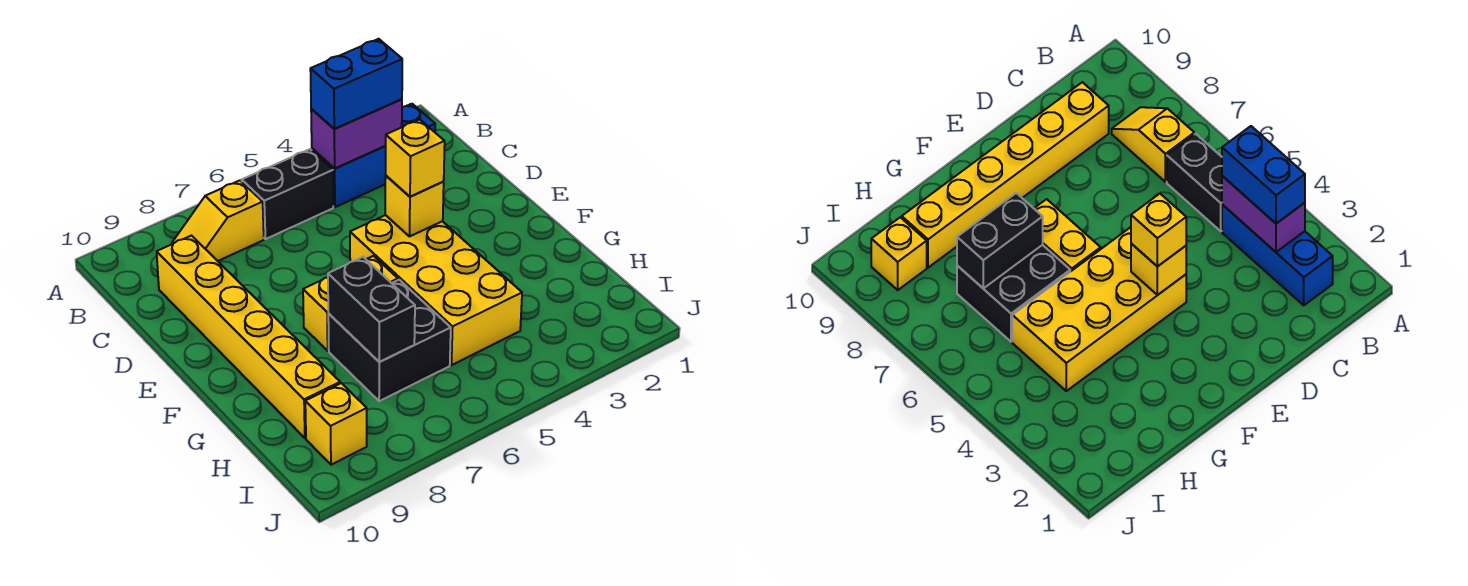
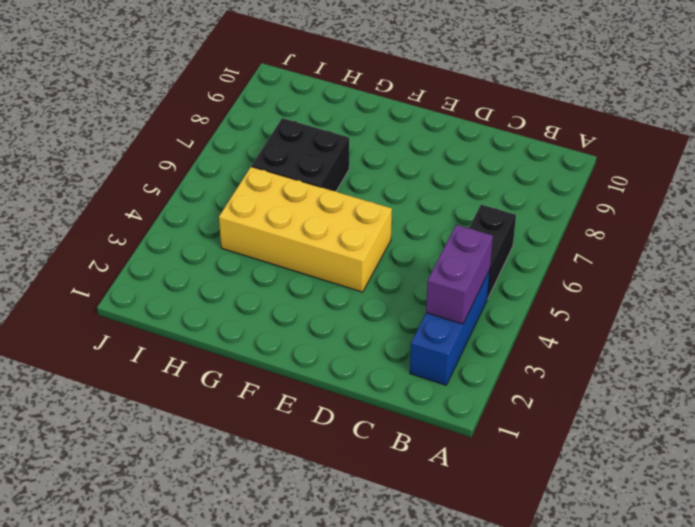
none -> yellow slope B7:B8 level 1 top 7
none -> yellow brick C9:H9 level 1
none -> yellow brick F6:F7 level 1

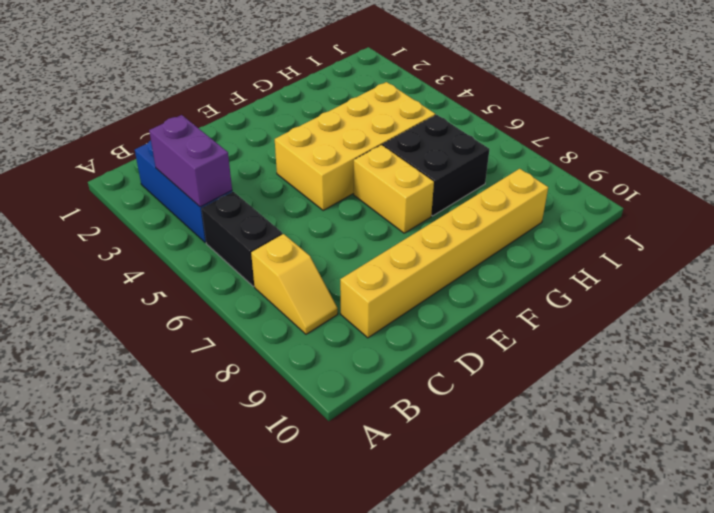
none -> yellow brick I9 level 1
none -> yellow brick E4 level 2
none -> black brick G7:H7 level 2

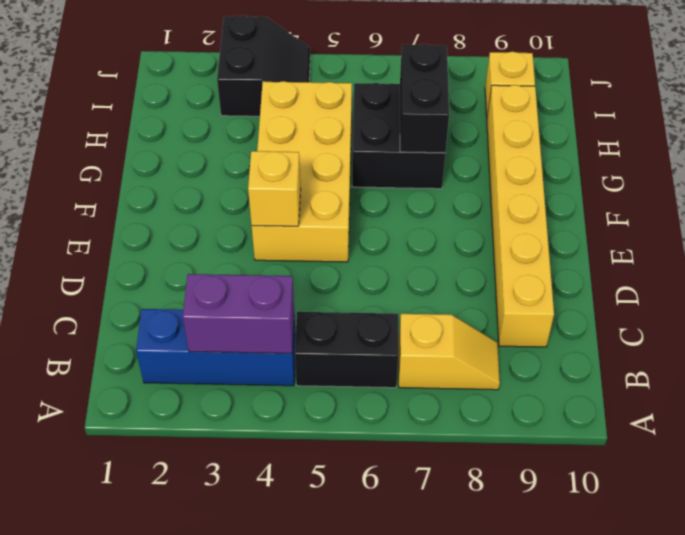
black slope I3:J4 level 1 top 3 -> none
none -> yellow brick F6:F7 level 1
none -> blue brick B3:B4 level 3
none -> yellow brick E4 level 3

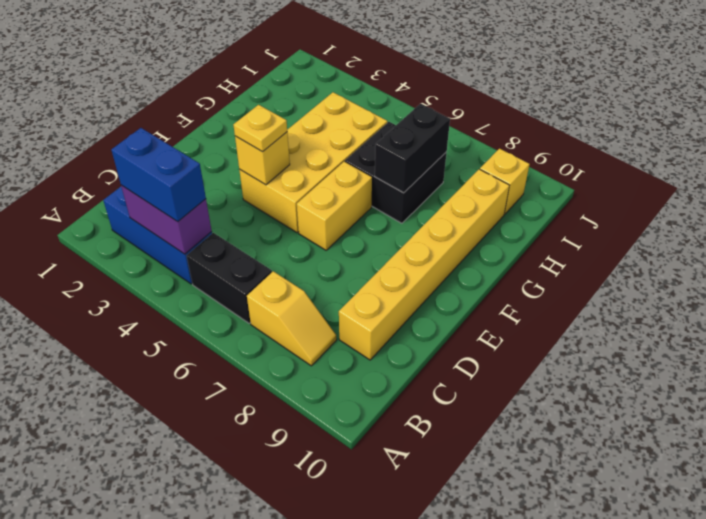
yellow plate E4 level 3 -> yellow brick E4 level 3
yellow brick E6:F6 level 1 -> yellow brick F6:F7 level 1

